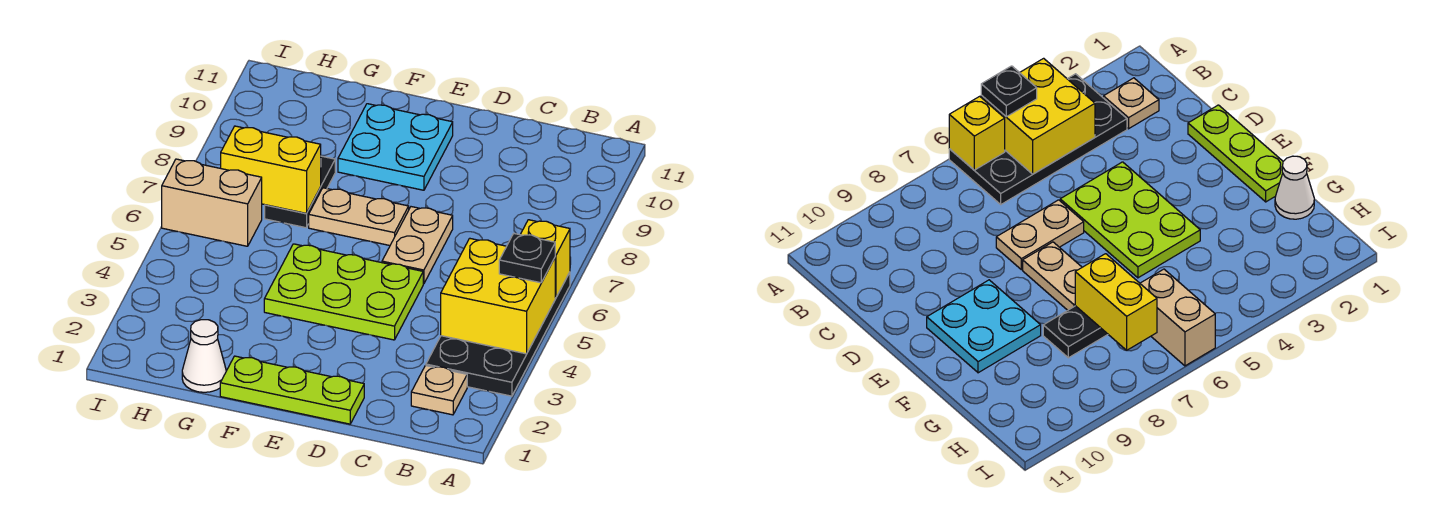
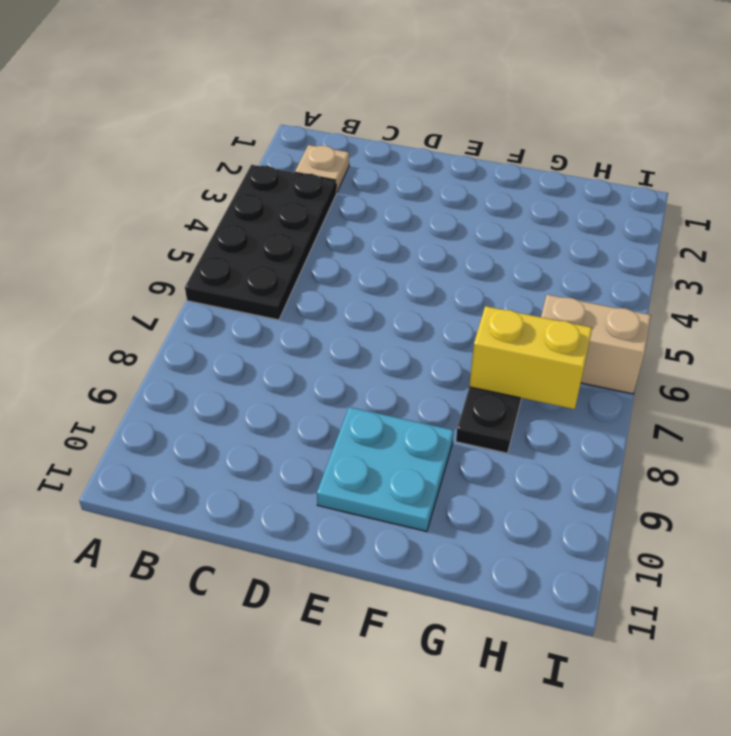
none -> lime plate D1:F1 level 1
none -> lime plate D4:F5 level 1
none -> tan plate D6:D7 level 1

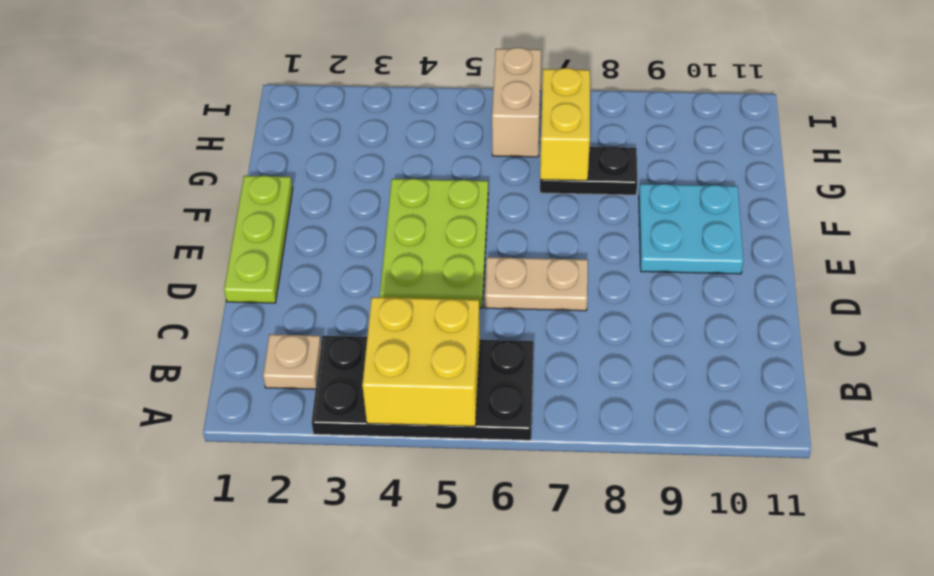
none -> tan plate E7:F7 level 1
none -> white cone G1 level 1
none -> yellow brick A6 level 2

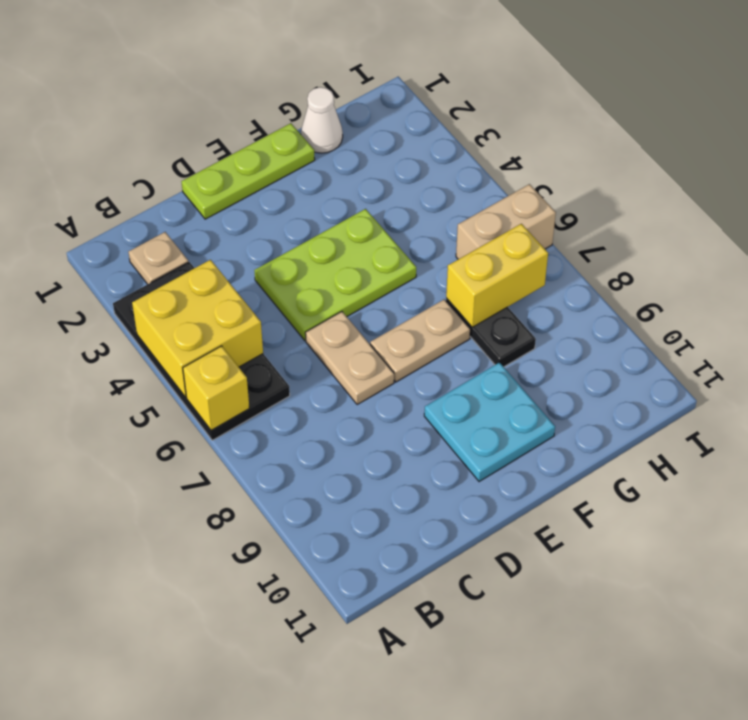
none -> black plate A5 level 3

